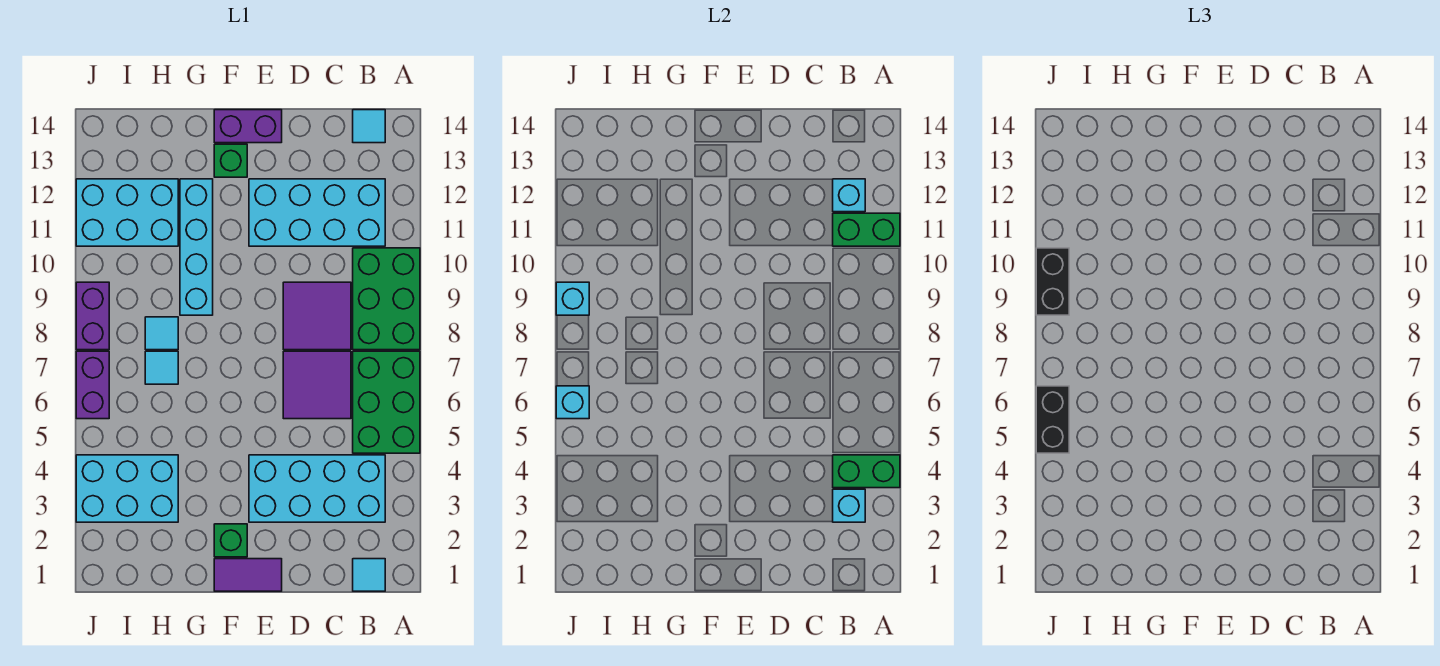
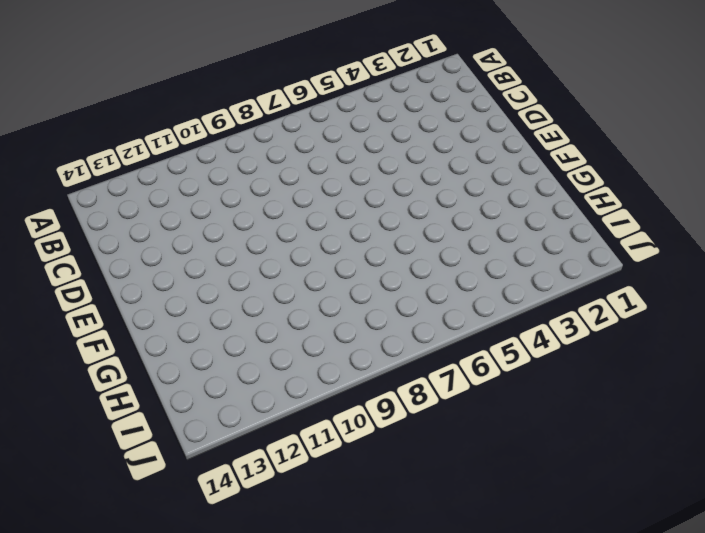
none -> green brick A5:B7 level 1
none -> green brick A8:B10 level 1
none -> cyan tile B1 level 1

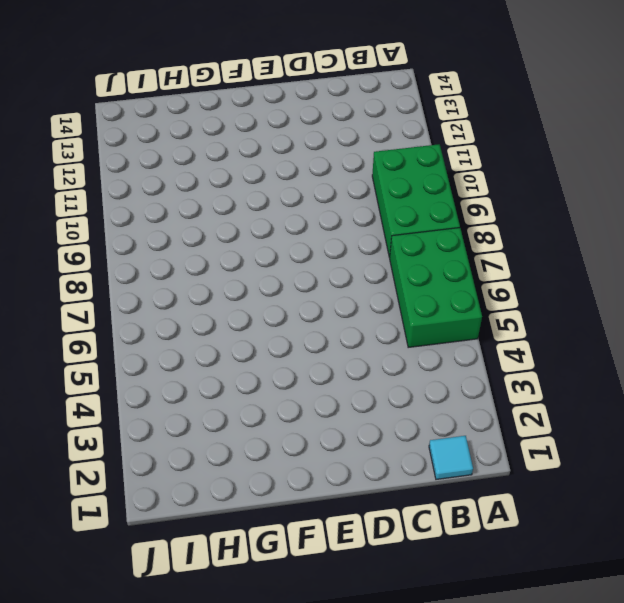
none -> cyan brick B3:E4 level 1
none -> cyan brick B11:E12 level 1
none -> cyan tile B14 level 1

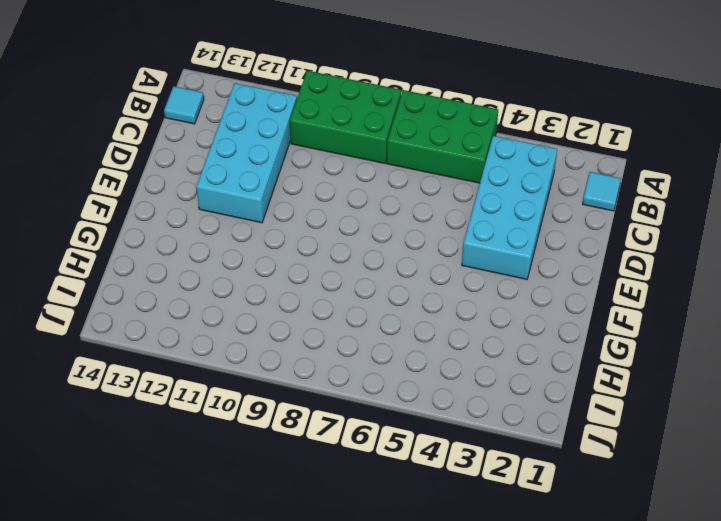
none -> purple tile C6:D7 level 1
none -> purple tile C8:D9 level 1
none -> purple tile E1:F1 level 1

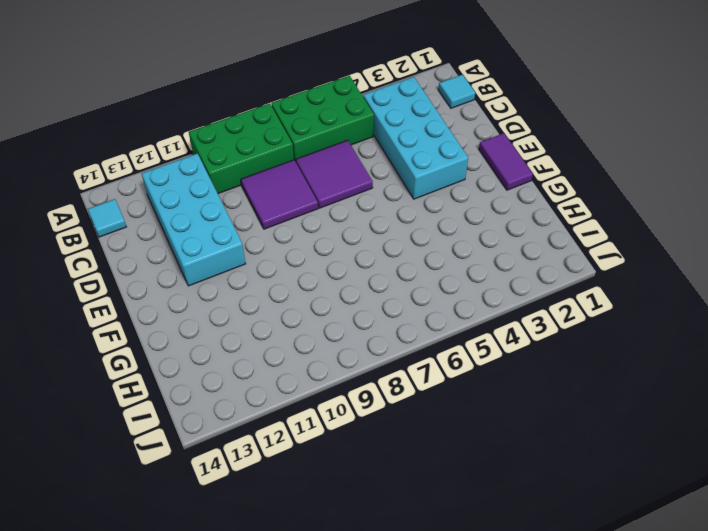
none -> purple brick E14:F14 level 1
none -> green brick F2 level 1
none -> green brick F13 level 1

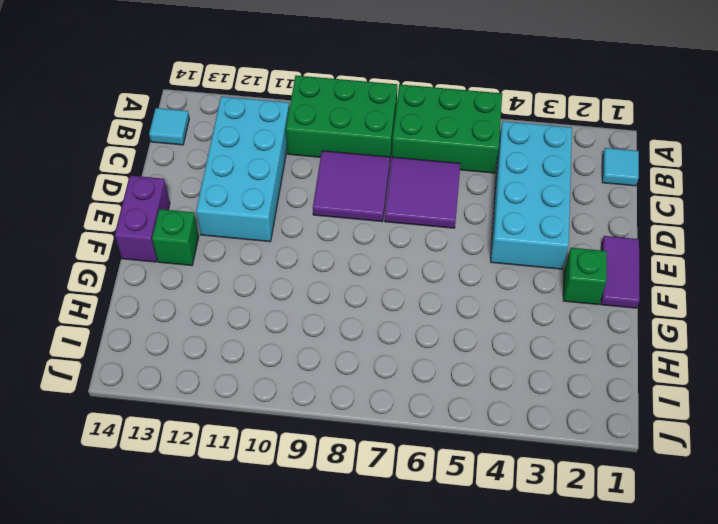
none -> cyan brick G9:G12 level 1
none -> cyan brick H3:J4 level 1
none -> cyan tile H7 level 1

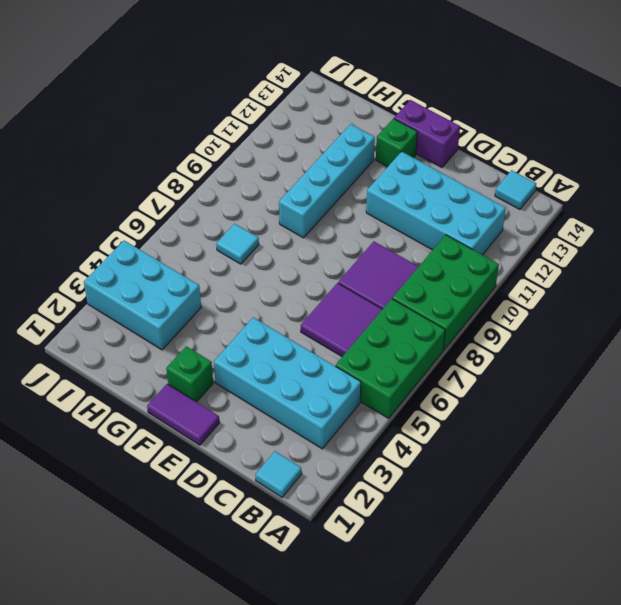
none -> cyan tile H8 level 1
none -> cyan brick H11:J12 level 1
none -> purple brick J6:J7 level 1

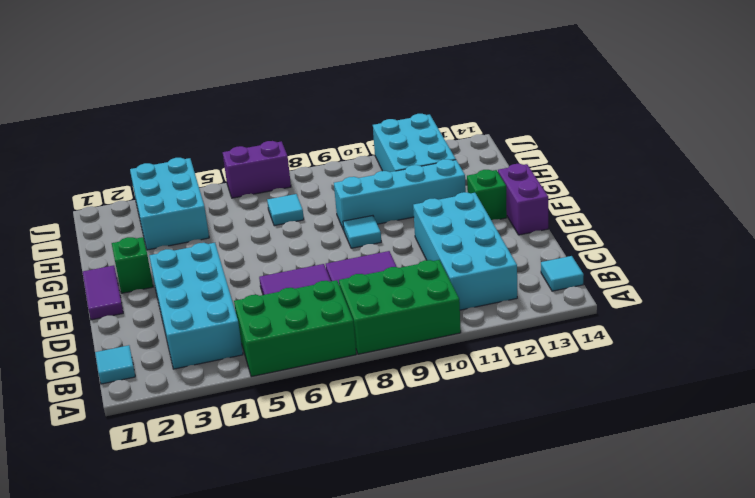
cyan tile F9 level 1 -> cyan tile H8 level 1
none -> purple brick J8:J9 level 1
none -> green brick A4:B4 level 2
none -> green brick A11:B11 level 2

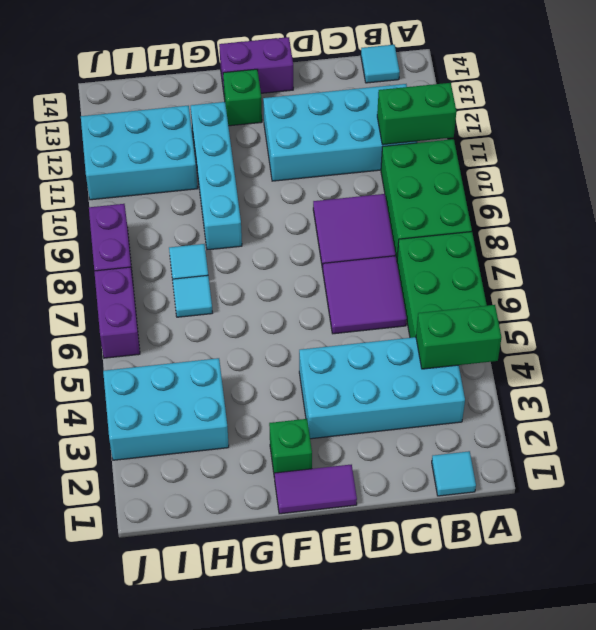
none -> cyan brick B3 level 2
none -> cyan brick B12 level 2
none -> cyan brick J6 level 2

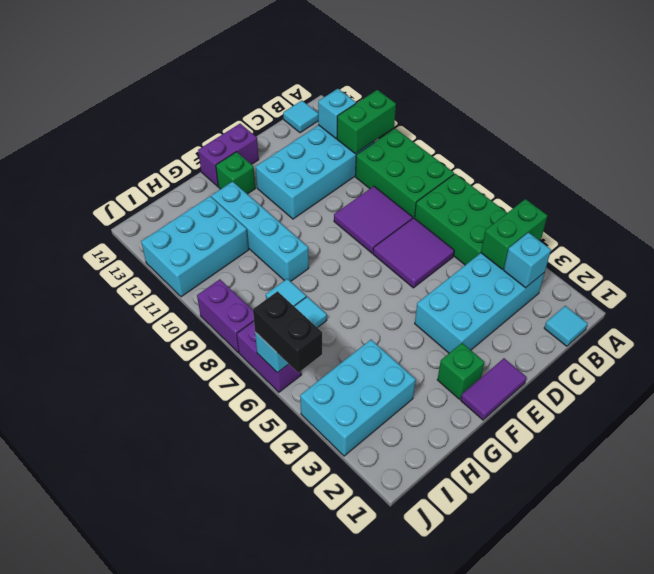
none -> cyan brick J9 level 2
none -> black brick J9:J10 level 3

